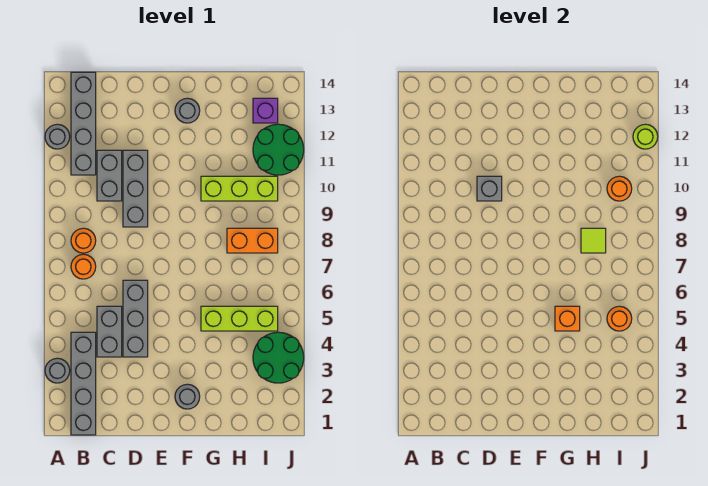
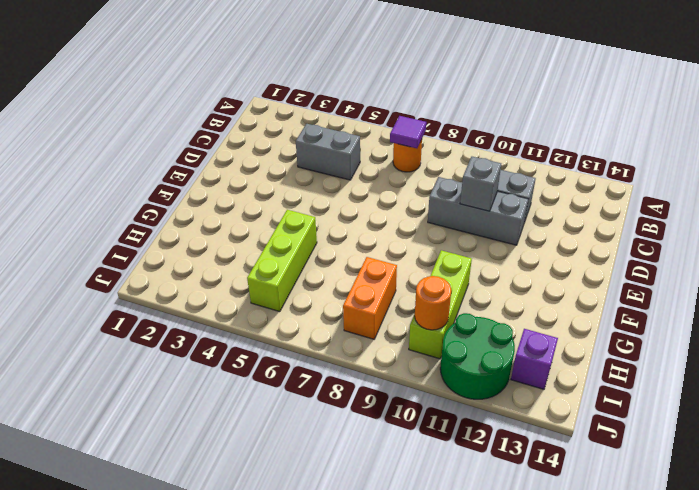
purple tile B7 level 2 -> none
none -> grey round brick A3 level 1
none -> grey round brick A12 level 1
none -> grey brick B1:B4 level 1

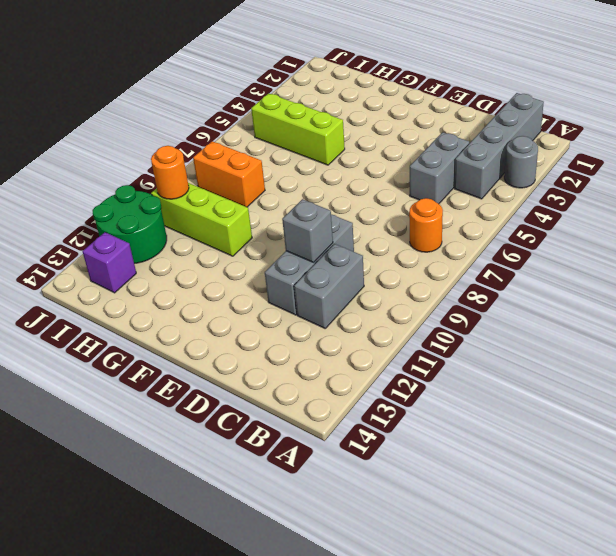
none -> grey round brick A12 level 1
none -> orange round brick B8 level 1
none -> grey brick B11:B14 level 1

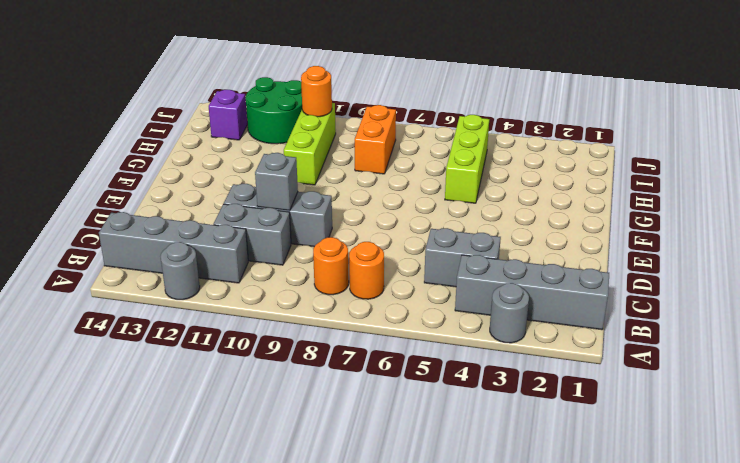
none -> grey brick D4:D6 level 1
none -> grey round brick F2 level 1
none -> grey round brick F13 level 1

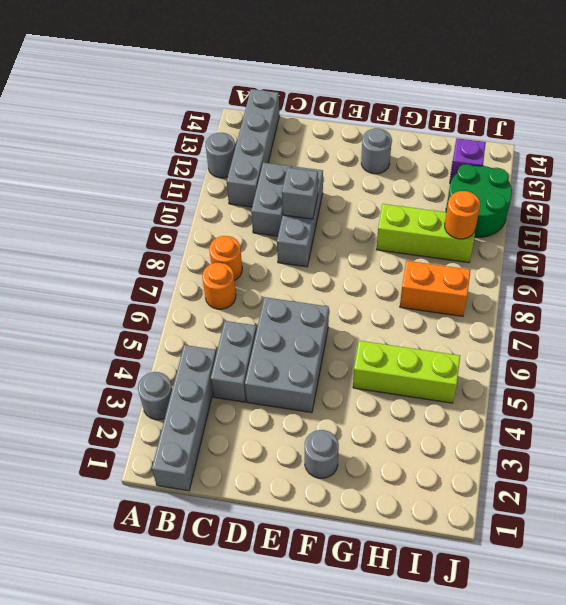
grey brick D4:E6 level 1 -> grey brick D4:D6 level 1
none -> green round brick I3:J4 level 1
none -> orange brick G5 level 2
none -> lime tile H8 level 2

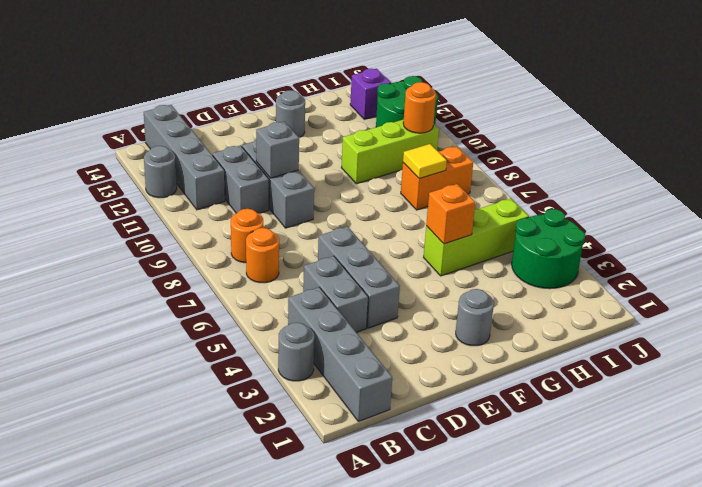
yellow tile H8 level 2 -> lime tile H8 level 2
none -> orange round brick I5 level 2
none -> lime round brick J12 level 2

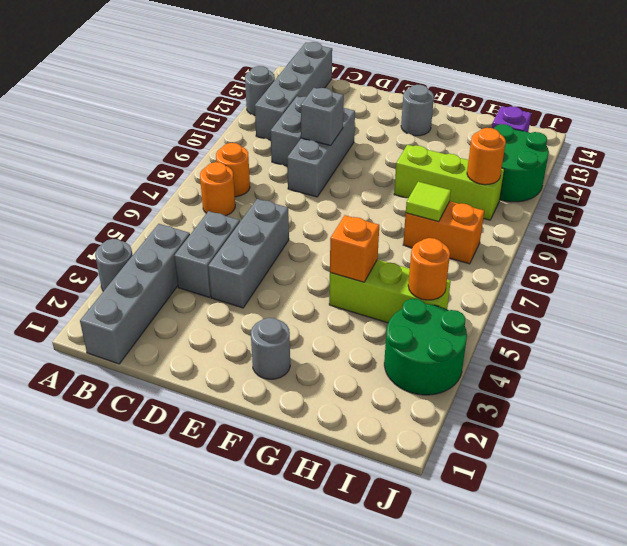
none -> lime round brick J12 level 2

